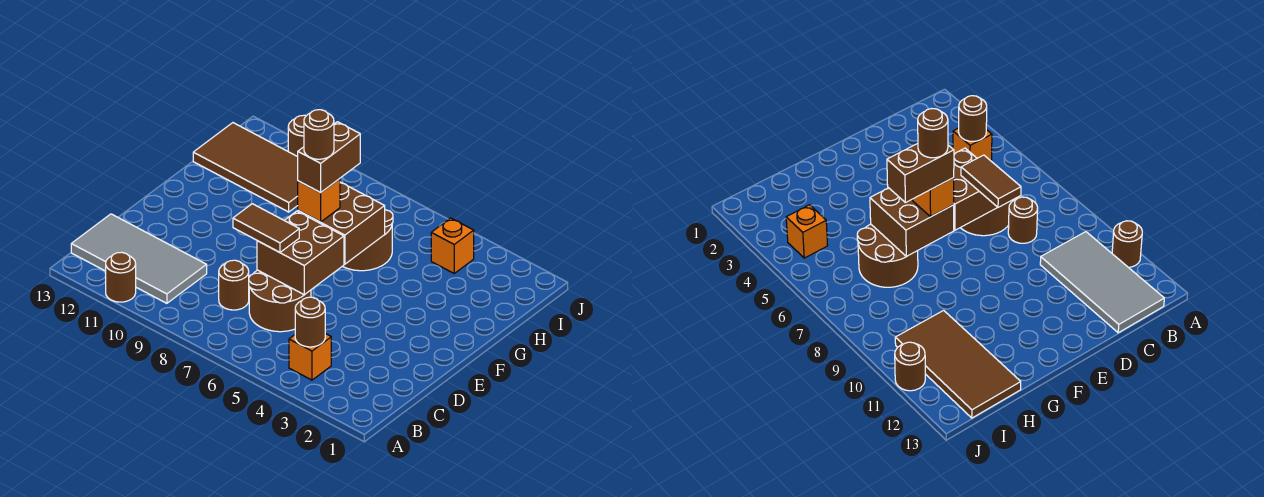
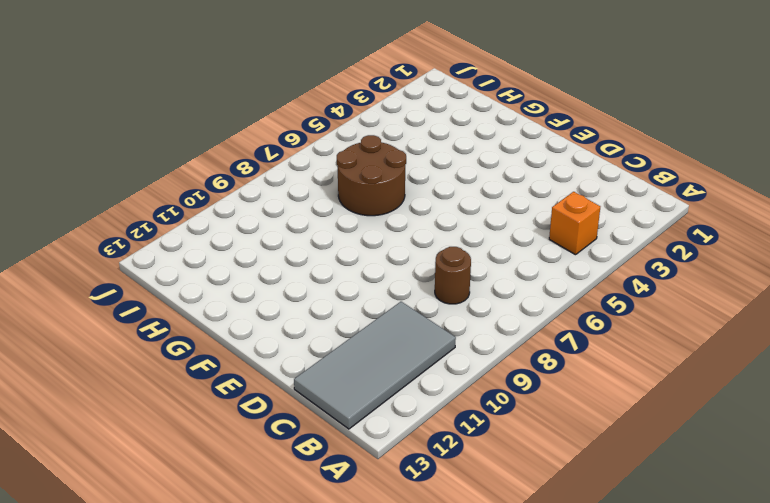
none -> brown round brick A11 level 1
none -> brown round brick C6:D7 level 1
none -> brown tile H10:I13 level 1

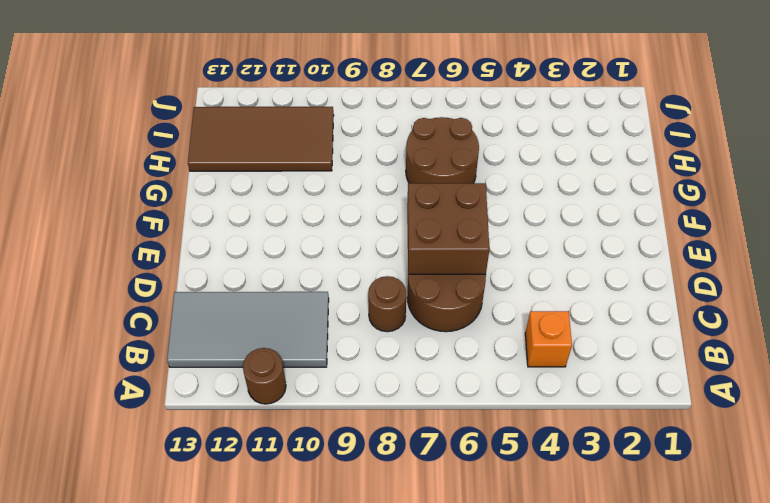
none -> orange brick I4 level 1
none -> brown round brick J11 level 1
none -> brown round brick B4 level 2

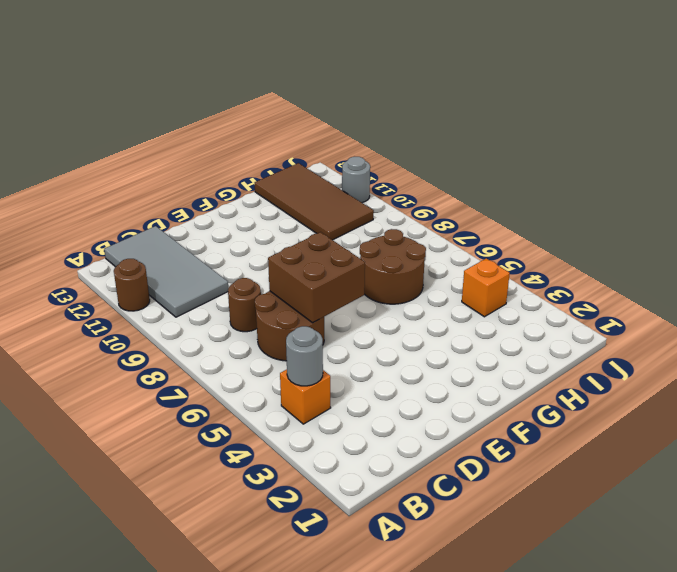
grey round brick B4 level 2 -> brown round brick B4 level 2
grey round brick J11 level 1 -> brown round brick J11 level 1
none -> brown brick F6:G7 level 2
none -> brown tile D7:D8 level 3
none -> orange brick F7 level 3

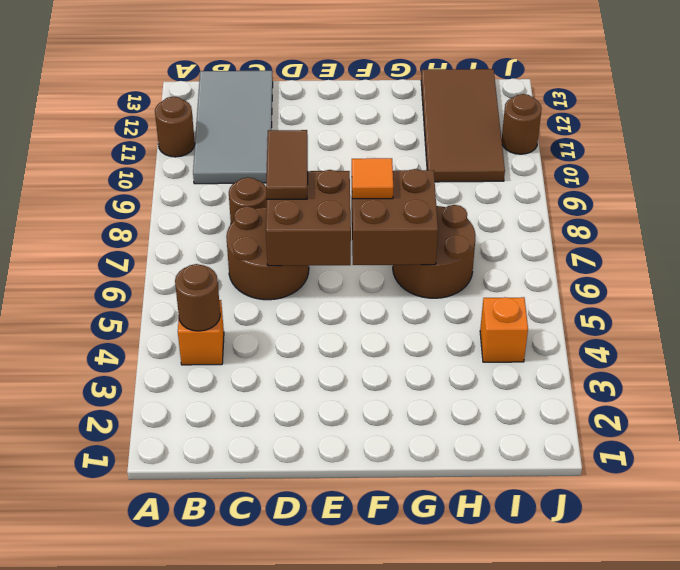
orange tile F7 level 3 -> orange brick F7 level 3
none -> brown brick F7:G7 level 4
none -> brown round brick F7 level 5

